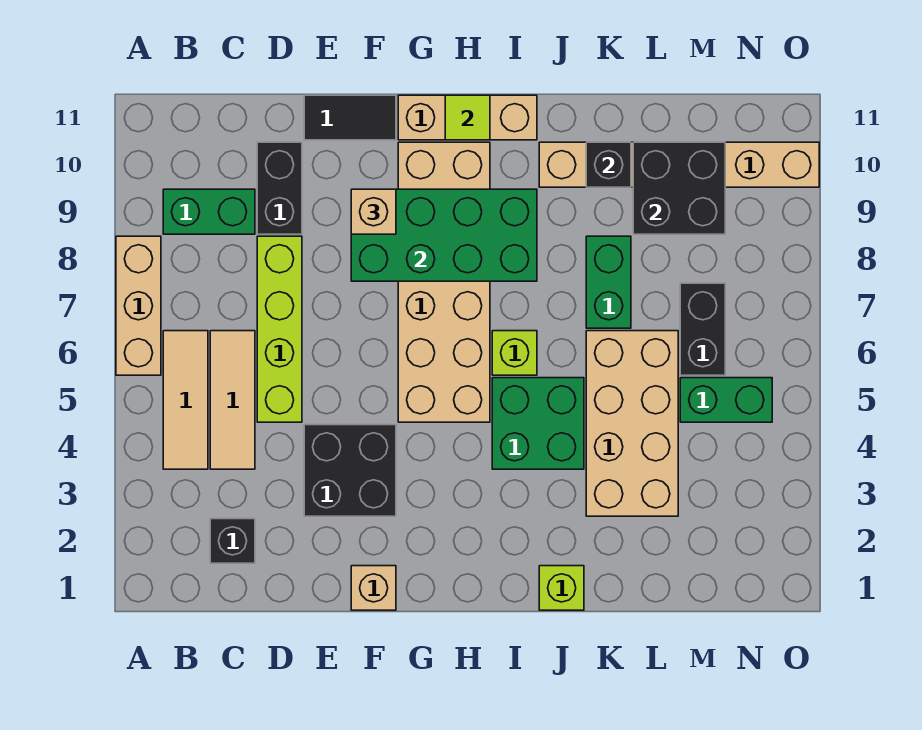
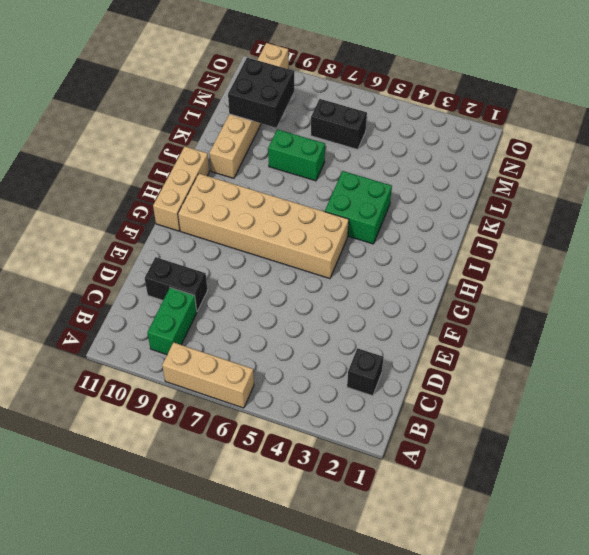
none -> tan tile B4:B6 level 1
none -> tan tile C4:C6 level 1
none -> lime brick D5:D8 level 1

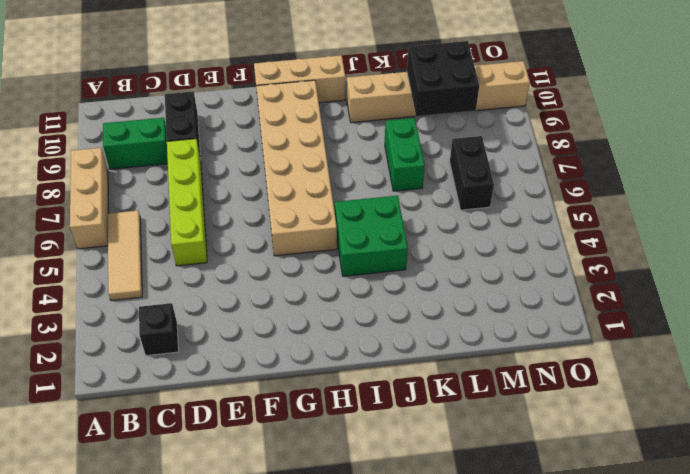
none -> tan tile C4:C6 level 1
none -> black brick E3:F4 level 1
none -> black tile E11:F11 level 1

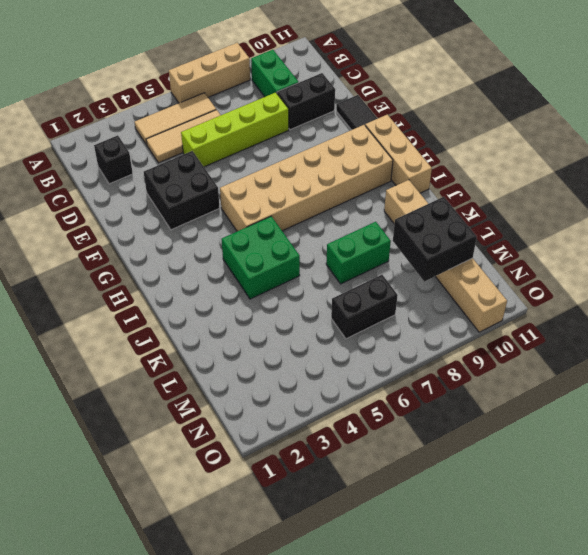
none -> tan brick F1 level 1
none -> lime brick I6 level 1
none -> lime brick J1 level 1

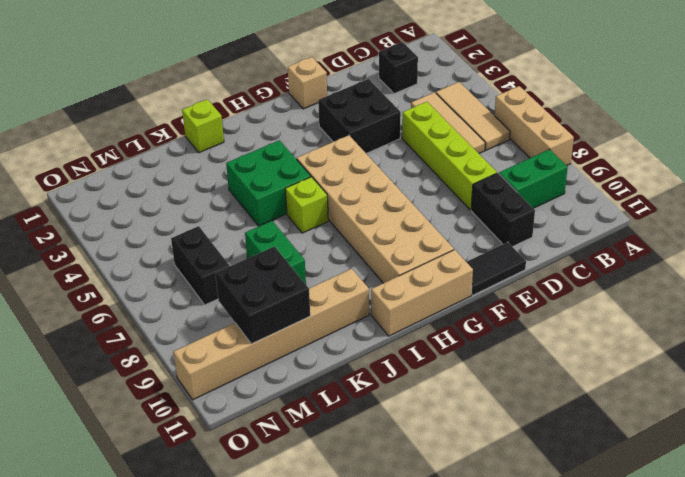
none -> tan brick K3:L6 level 1
none -> green brick M5:N5 level 1
none -> green brick F8:I9 level 2

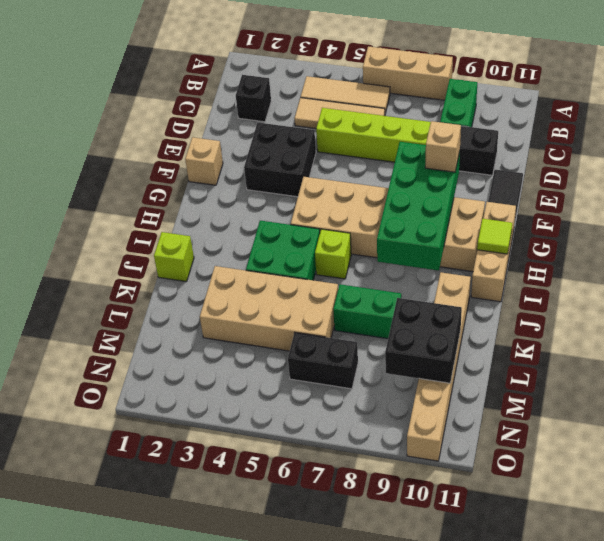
none -> green brick M5:N5 level 1
none -> black brick K10 level 2

